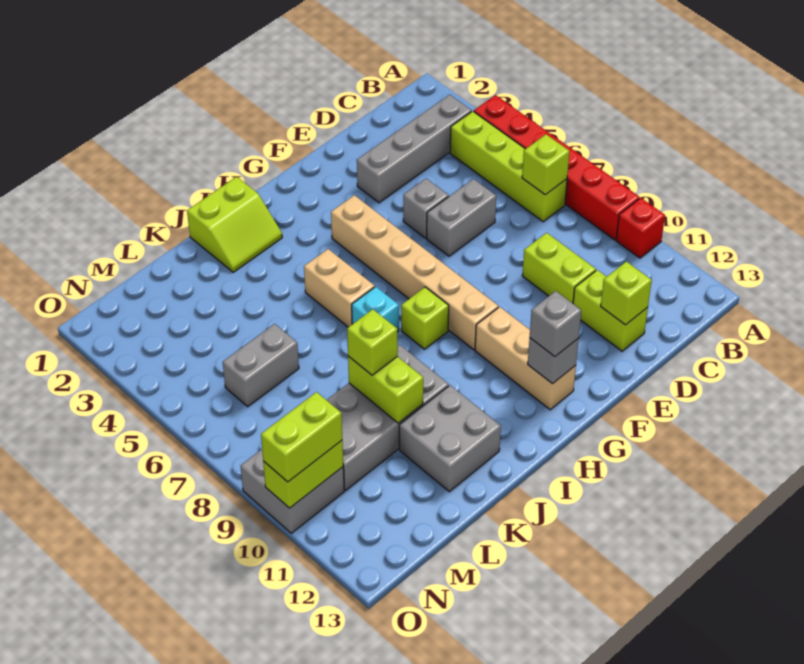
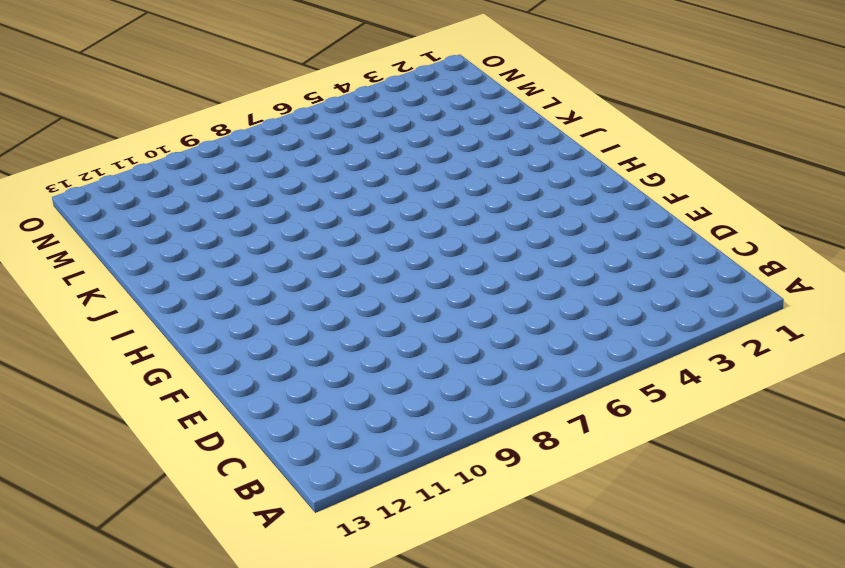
none -> red brick A4:A9 level 1
none -> red brick A10 level 1
none -> grey brick B3:E3 level 1

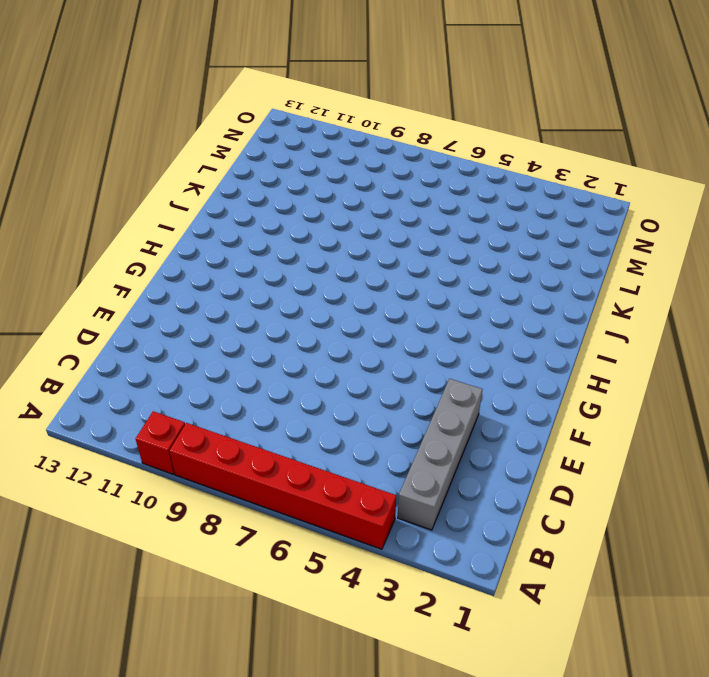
none -> lime brick B4:B7 level 1
none -> grey brick D6:E6 level 1
none -> lime brick D9:D10 level 1

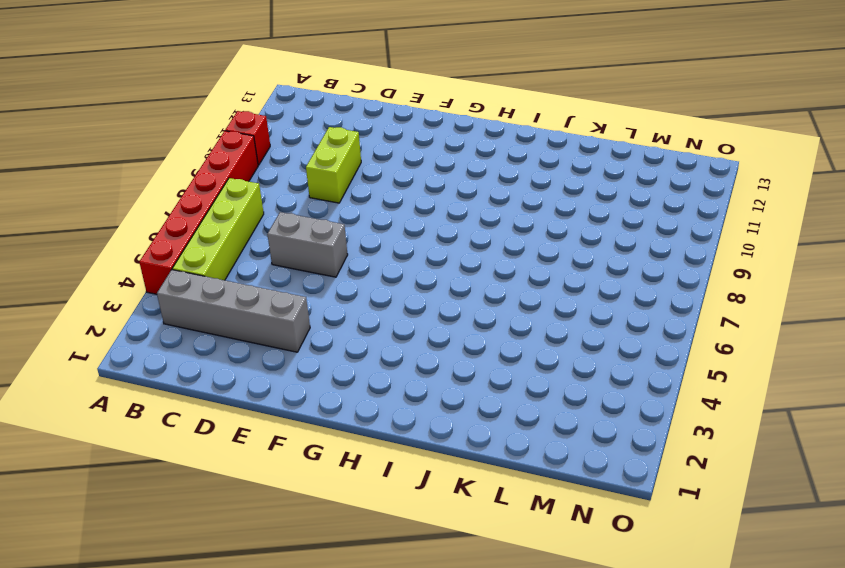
none -> lime brick D11:D12 level 1
none -> grey brick E5 level 1
none -> tan brick G4:G9 level 1

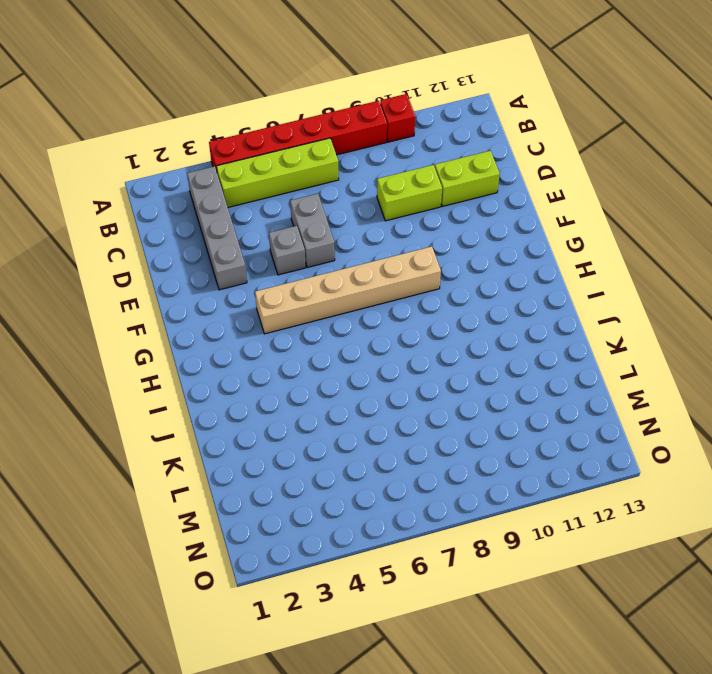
none -> tan brick G10:G12 level 1
none -> lime brick H8 level 1
none -> lime slope I1:J2 level 1 top 1

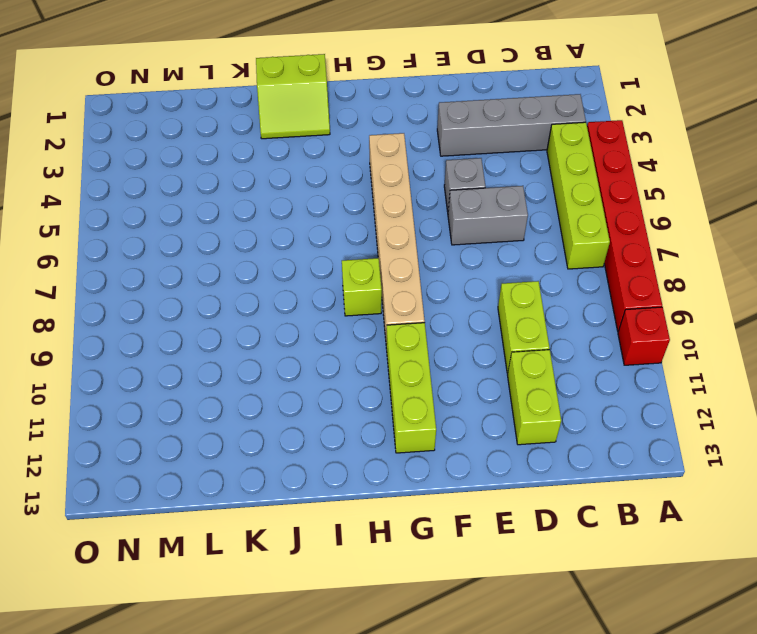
lime brick G10:G12 level 1 -> tan brick G10:G12 level 1
none -> tan brick I5:I6 level 1
none -> cyan brick I7 level 1
none -> grey brick J9:M10 level 1

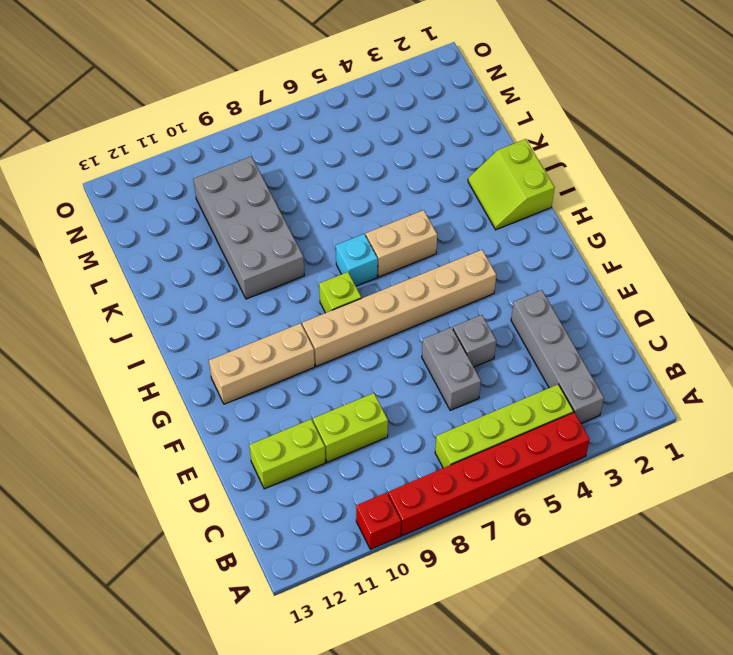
none -> grey brick J11:K12 level 1
none -> grey brick L6:M6 level 1
none -> grey brick N9:O10 level 1

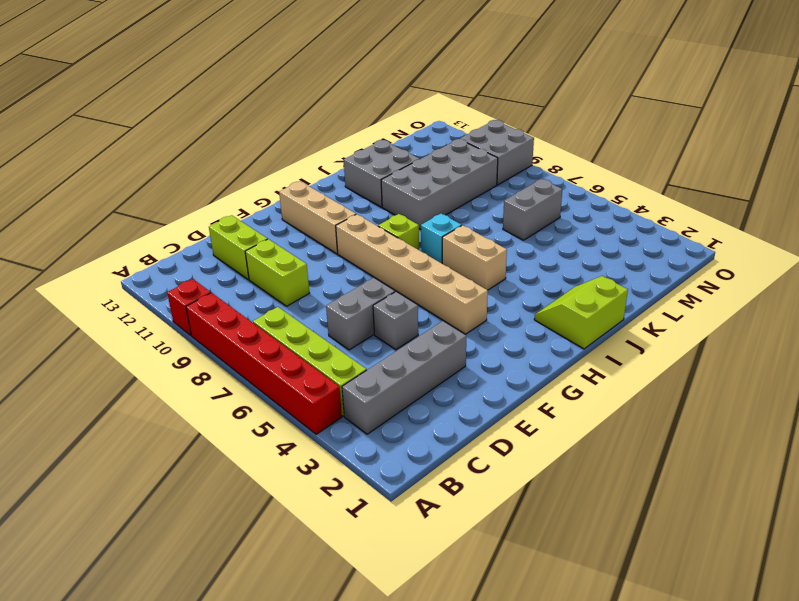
none -> lime brick B7 level 2
none -> lime brick D12 level 2
none -> grey brick G12 level 2

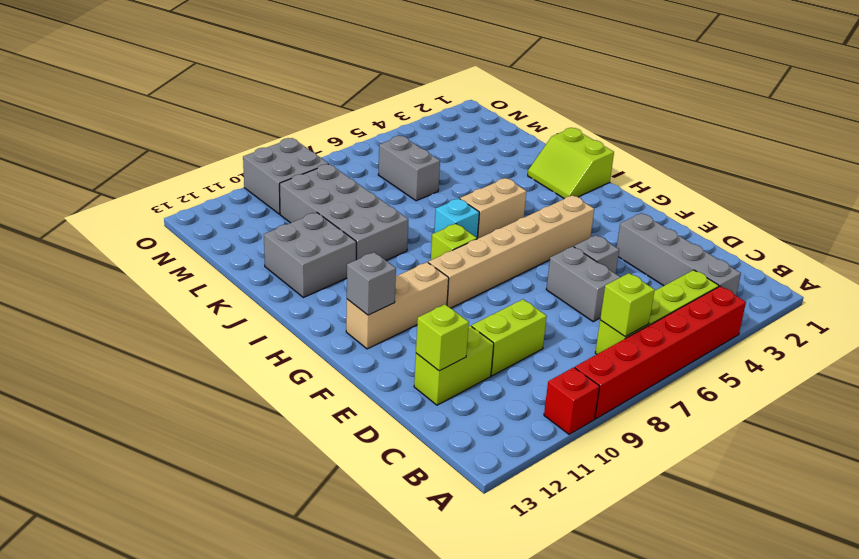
none -> lime brick K9:K10 level 2
none -> lime brick N10:O10 level 2
none -> grey brick G12 level 3

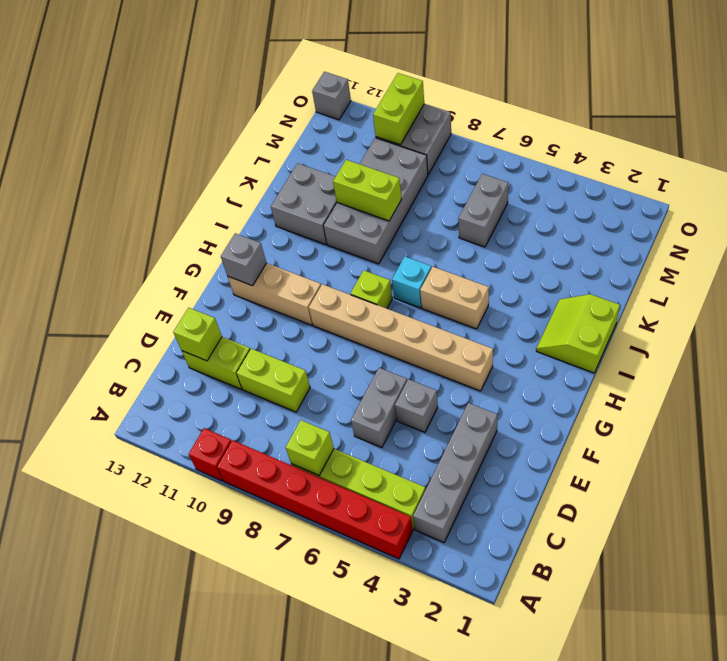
grey brick O13 level 1 -> grey brick G12 level 3
none -> lime brick K9 level 3
none -> lime brick N10:O10 level 3

